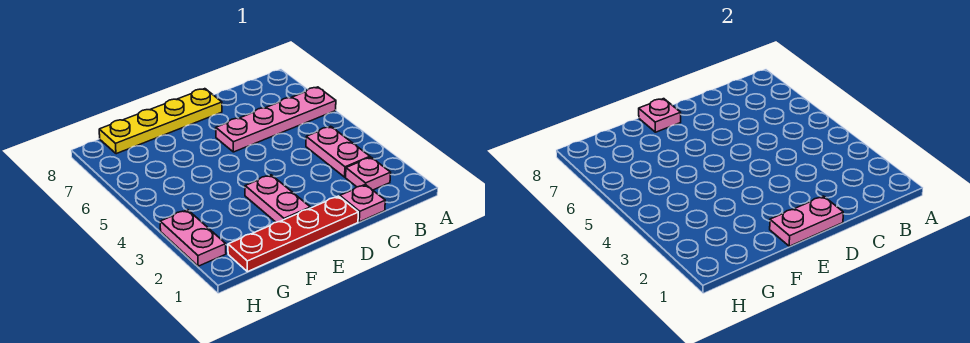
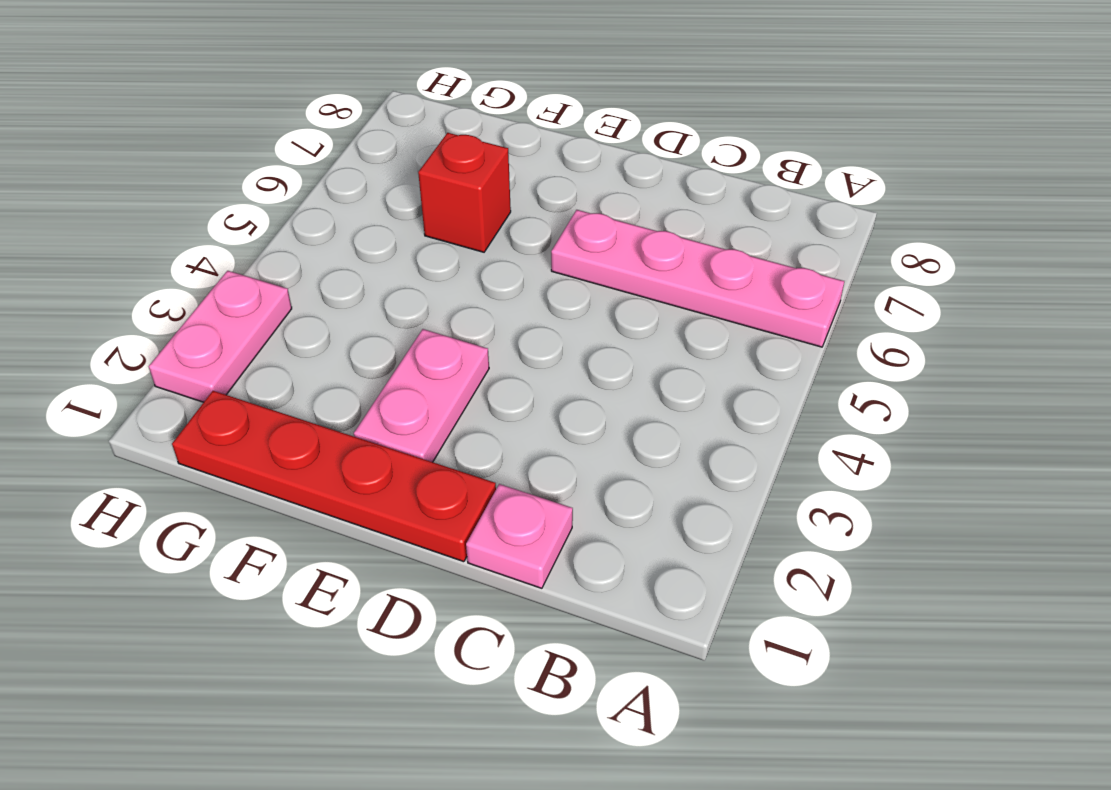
red brick F6 level 1 -> none
none -> pink plate B2 level 1
none -> pink plate B3:B4 level 1

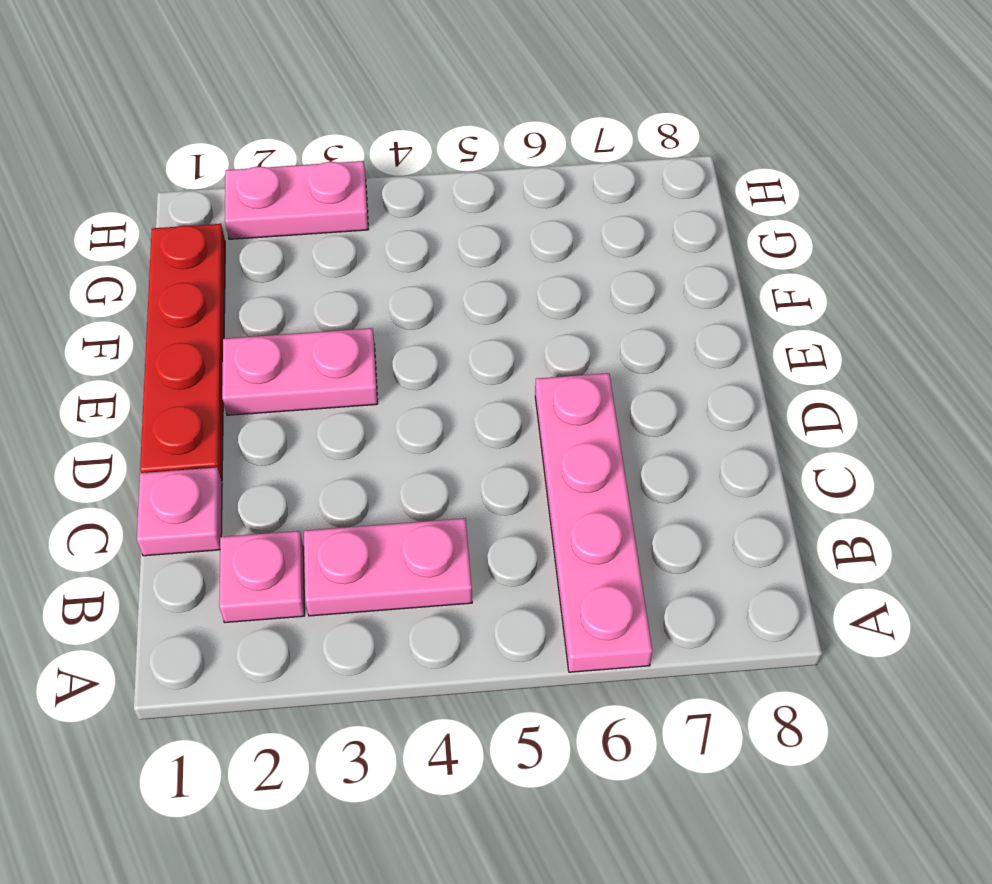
none -> yellow plate D8:G8 level 1
none -> pink plate D1:E1 level 2

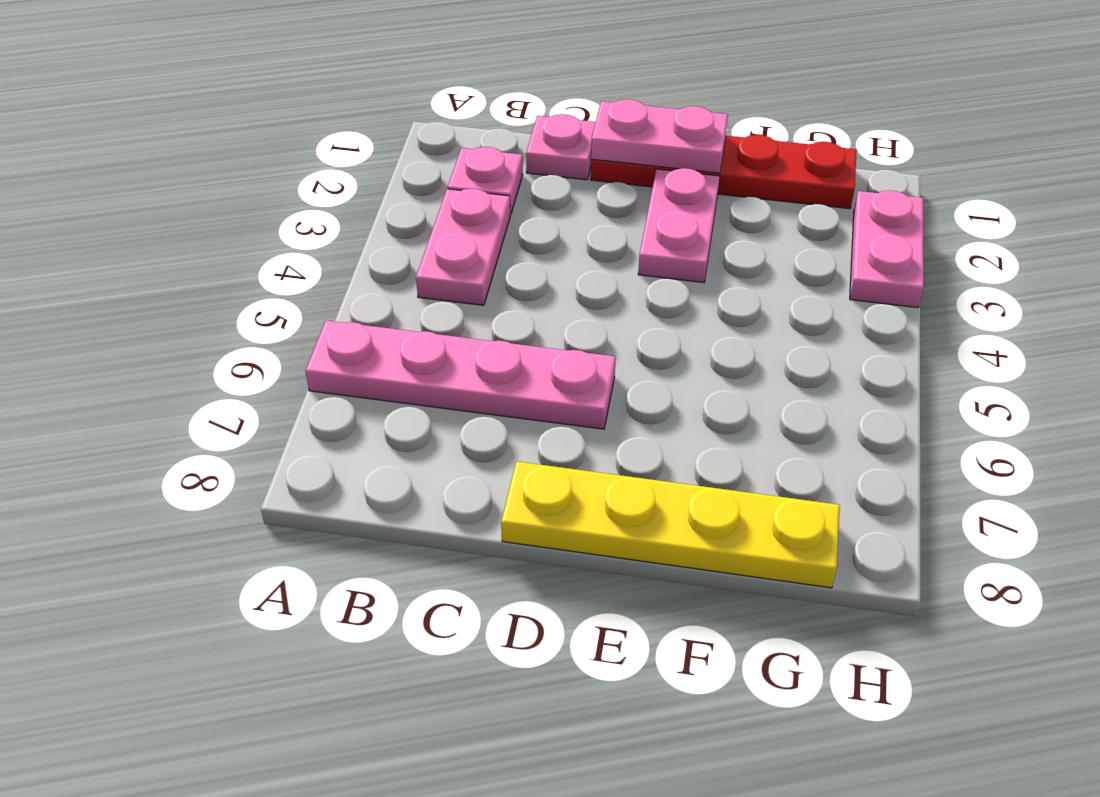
none -> pink plate E8 level 2

